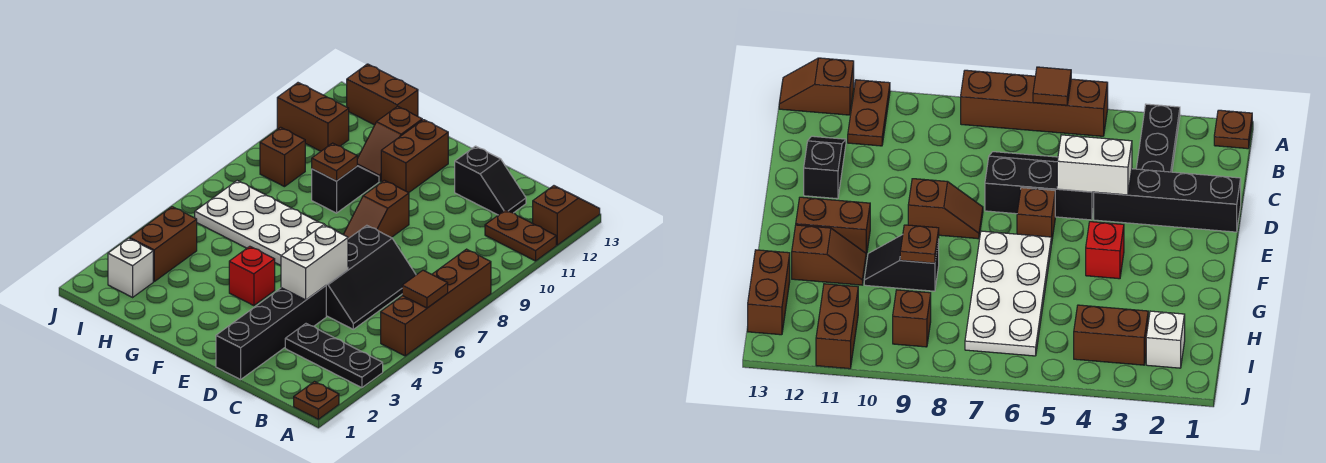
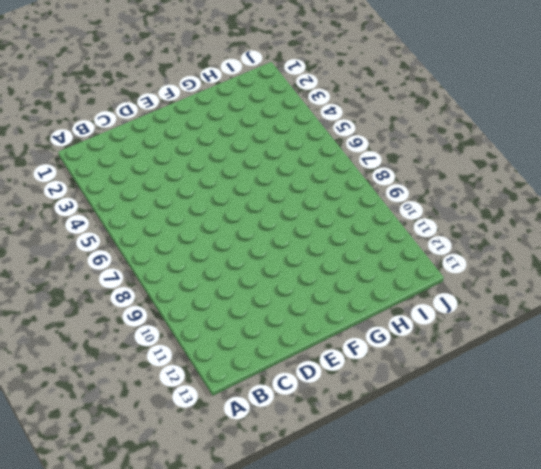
none -> brown plate A1 level 1
none -> black plate A3:C3 level 1
none -> brown brick A5:A8 level 1

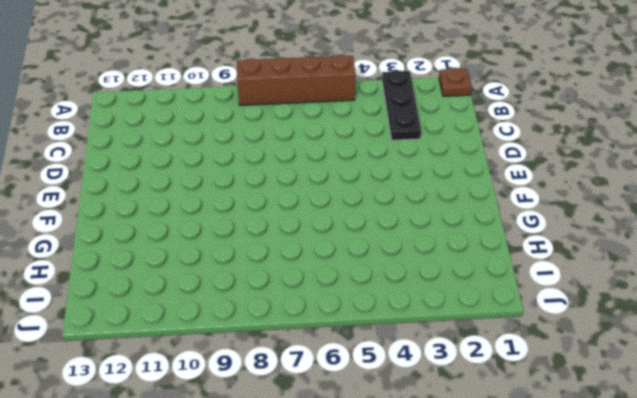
none -> brown plate A11:B11 level 1
none -> brown slope A12:A13 level 1 top 12
none -> black slope C5:D7 level 1 top D

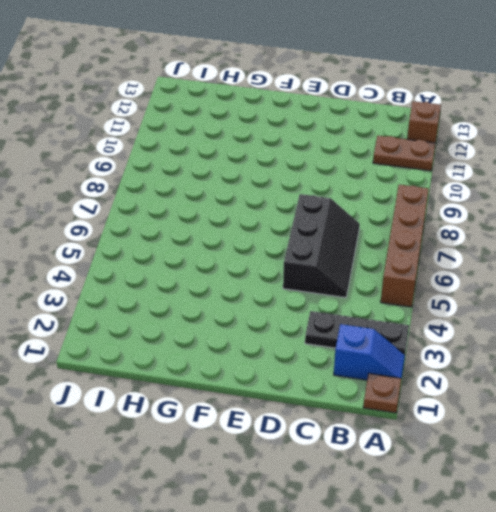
blue slope A2:B2 level 1 top B -> none
none -> black slope C12:D12 level 1 top D
none -> black brick D1:D4 level 1
none -> brown brick E6 level 1

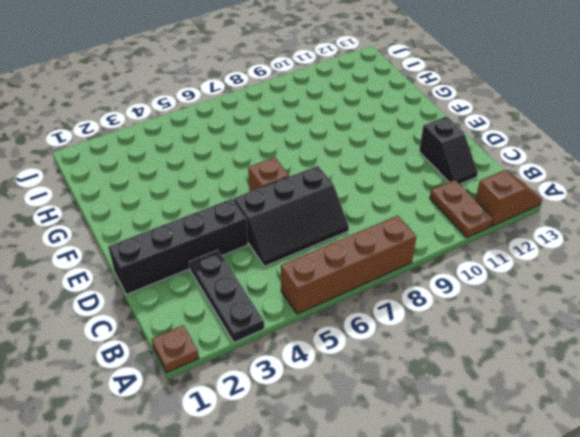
none -> brown slope E8:E9 level 1 top 9
none -> red brick F4 level 1
none -> white plate F6:I7 level 1

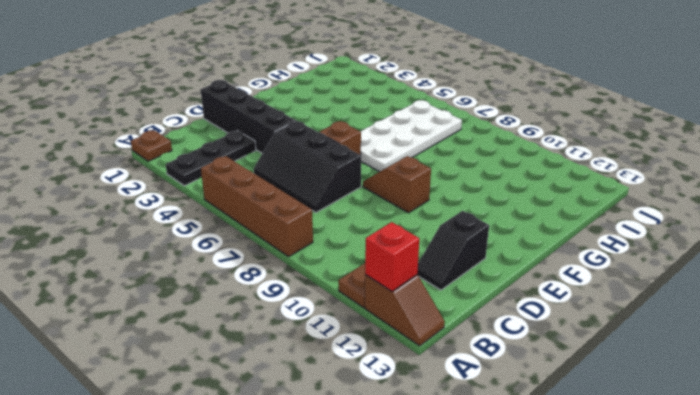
red brick A12 level 2 -> red brick F4 level 1
none -> brown brick F11:F12 level 1
none -> black slope G9:G10 level 1 top 9
none -> brown slope G11:G12 level 1 top 12

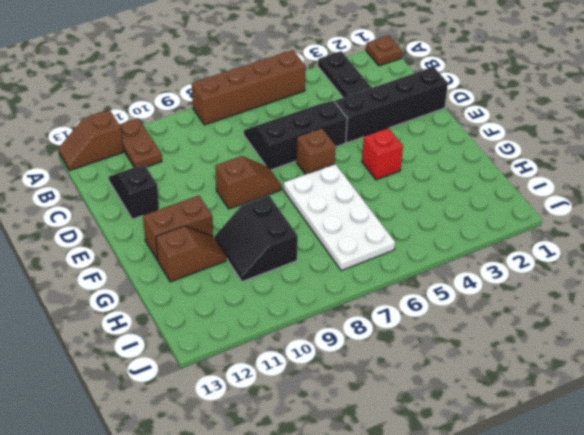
black slope G9:H10 level 1 top 9 -> black slope G9:G10 level 1 top 9
none -> brown brick H13:I13 level 1
none -> white brick I2 level 1
none -> brown brick I3:I4 level 1

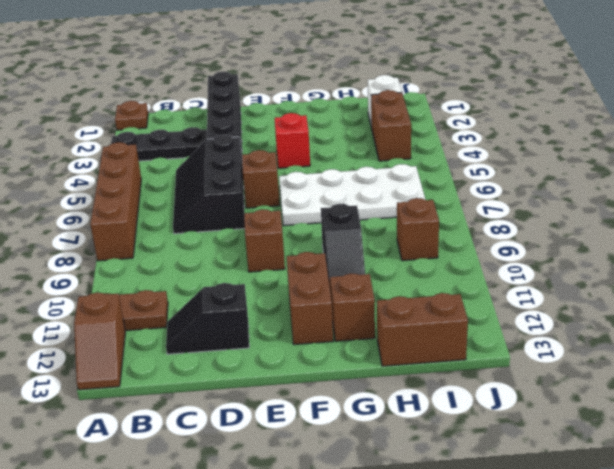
none -> brown brick I11:J11 level 1
none -> brown tile A6 level 2
none -> white brick D4:D5 level 2

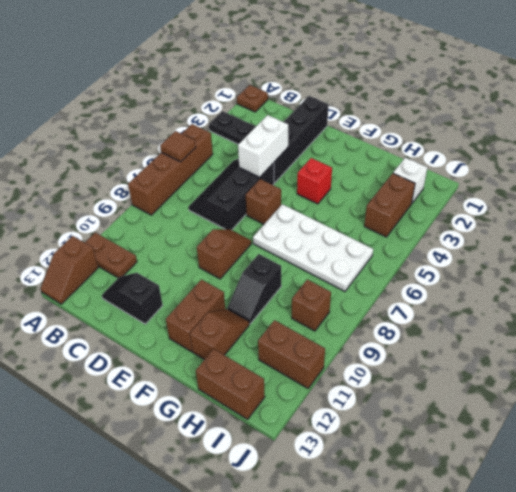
none -> brown plate G9 level 2

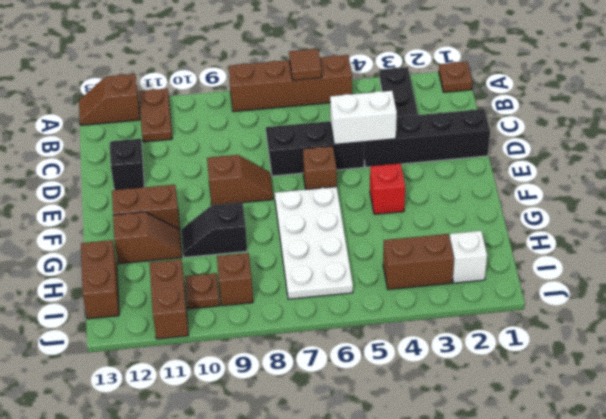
brown plate I10 level 1 -> brown plate G9 level 2

